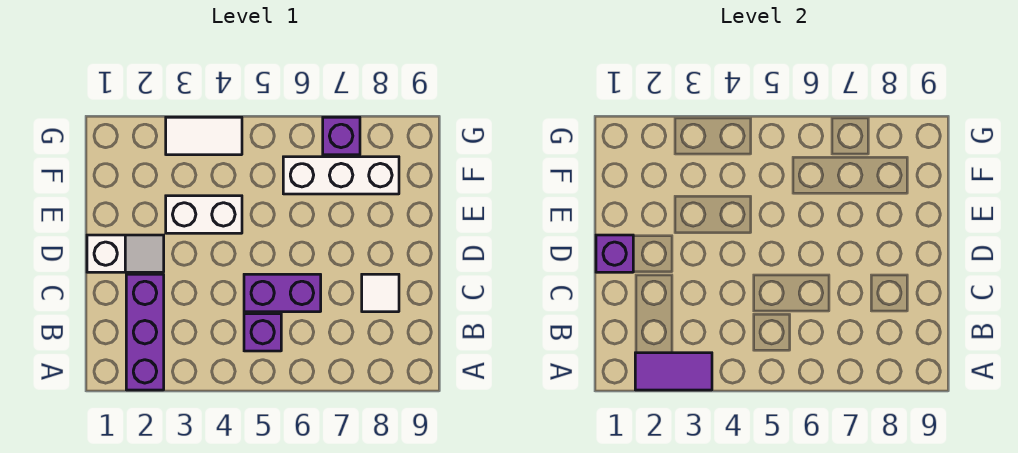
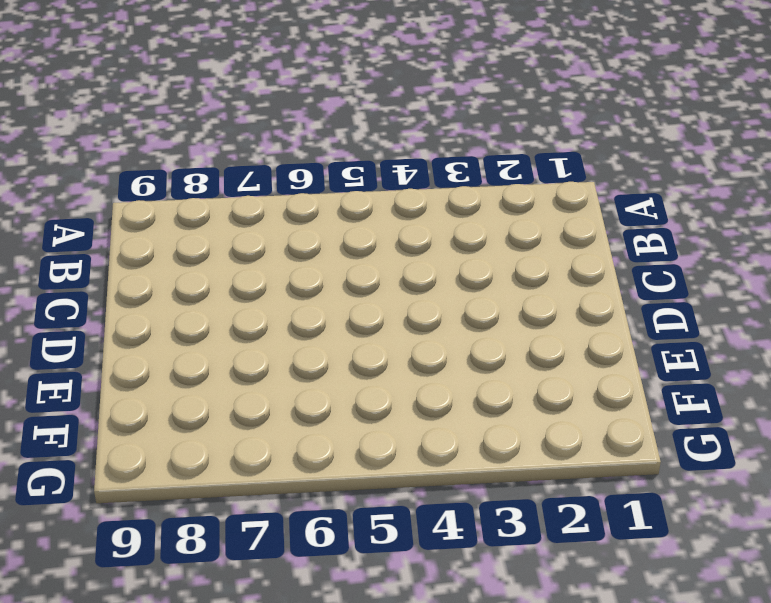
none -> purple brick A2:C2 level 1
none -> purple brick B5 level 1

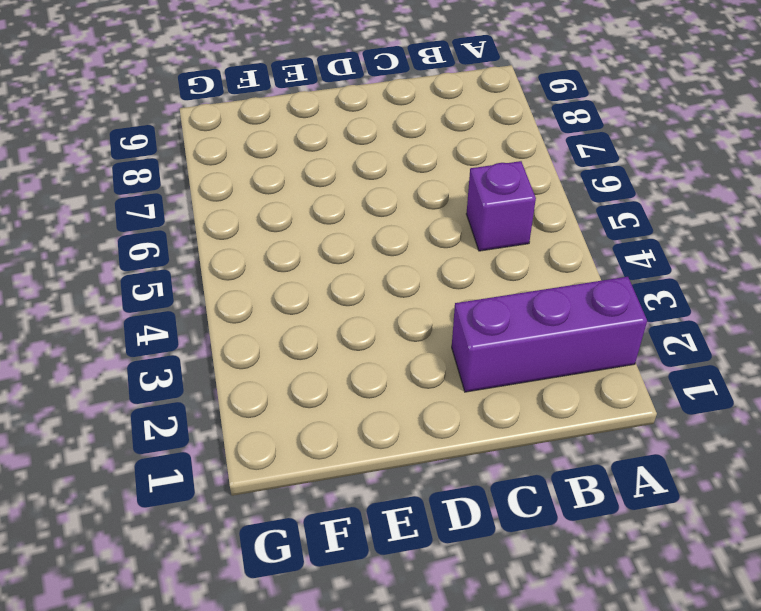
none -> purple brick C5:C6 level 1
none -> white tile C8 level 1

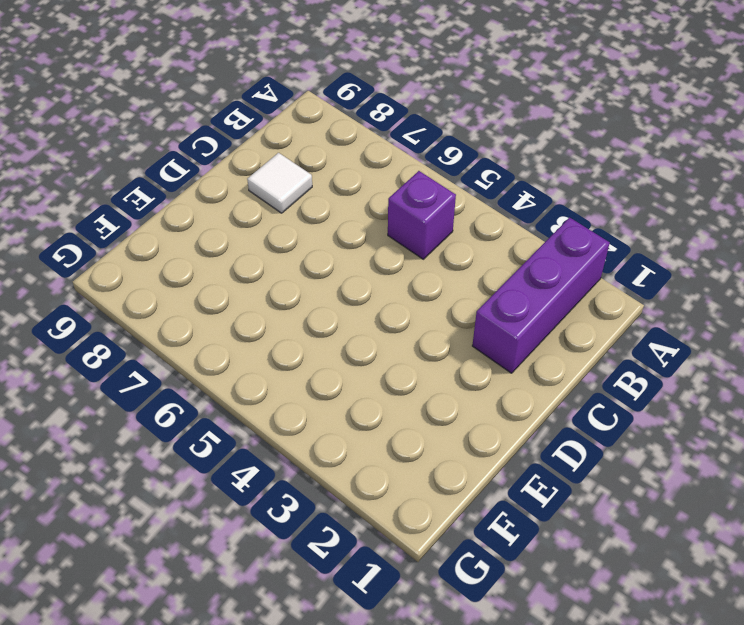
none -> purple brick C5:C6 level 1
none -> white slope D1:D2 level 1 top 1

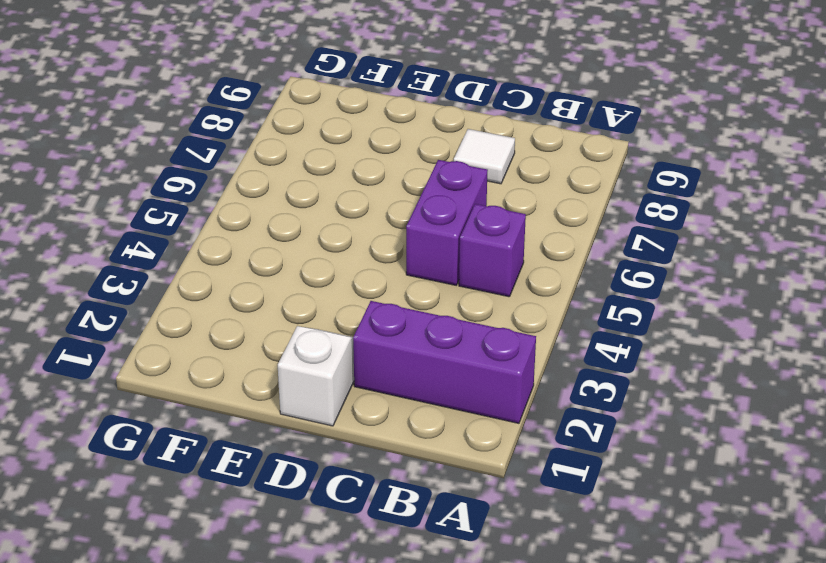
none -> white brick E3:E4 level 1
none -> white brick F6:F8 level 1

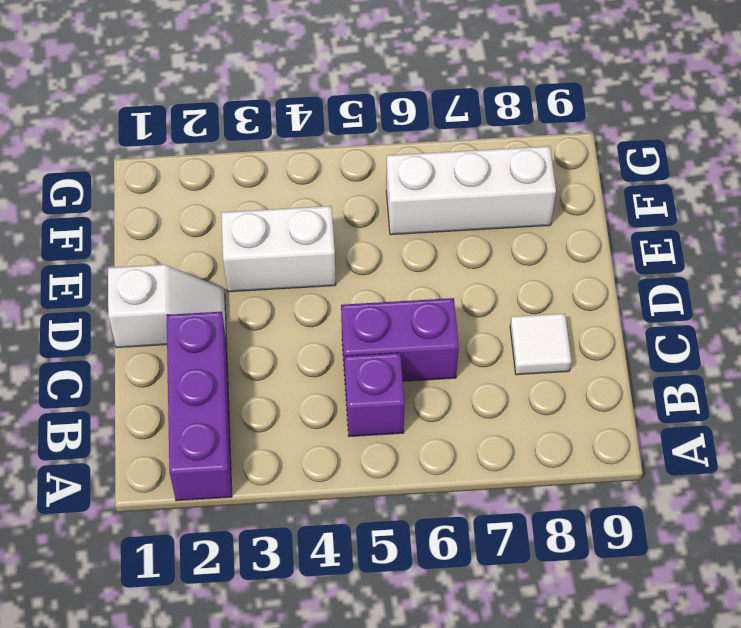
none -> white tile G3:G4 level 1
none -> purple brick G7 level 1

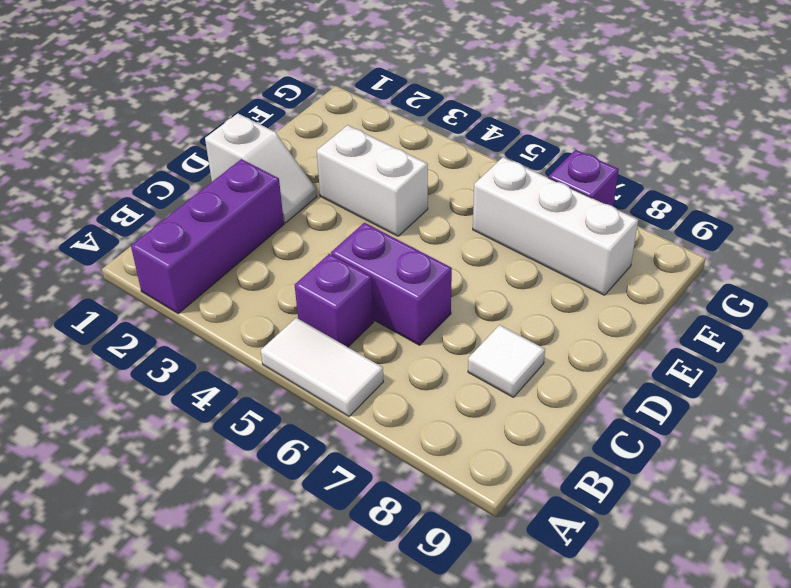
white tile A5:A6 level 1 -> white tile G3:G4 level 1
none -> purple tile A2:A3 level 2
none -> purple brick D1 level 2

